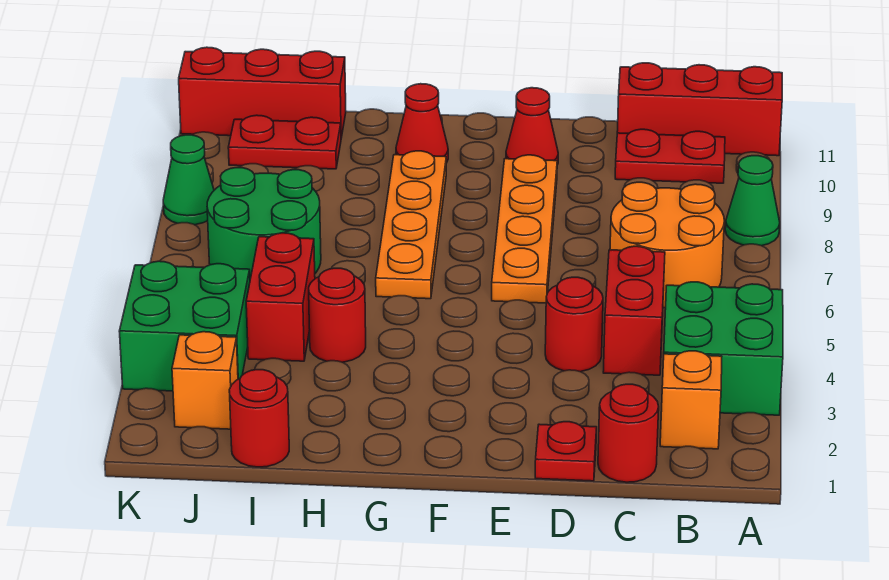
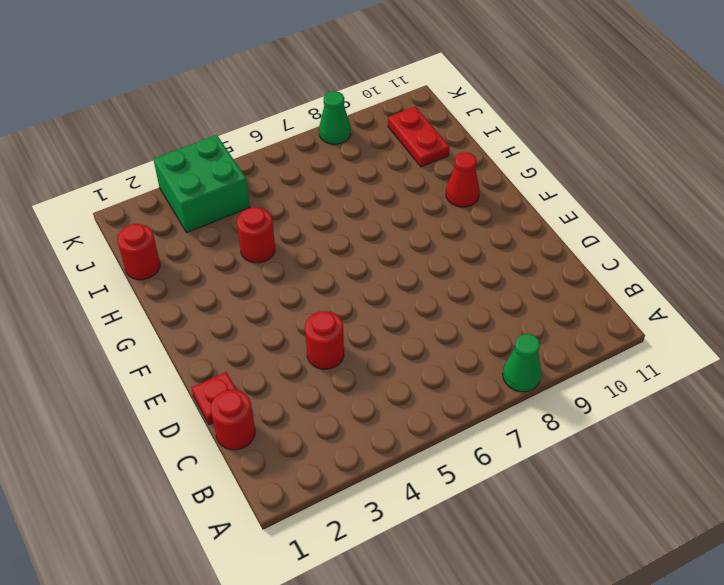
none -> green brick A3:B4 level 1
none -> red brick A11:C11 level 1
none -> orange brick B2 level 1

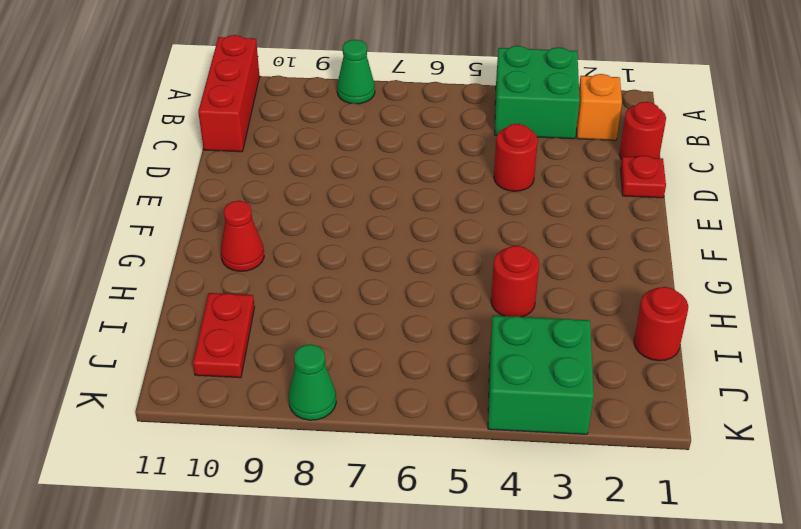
none -> orange round brick B6:C7 level 1
none -> red plate B10:C10 level 1
none -> red brick C4:C5 level 1

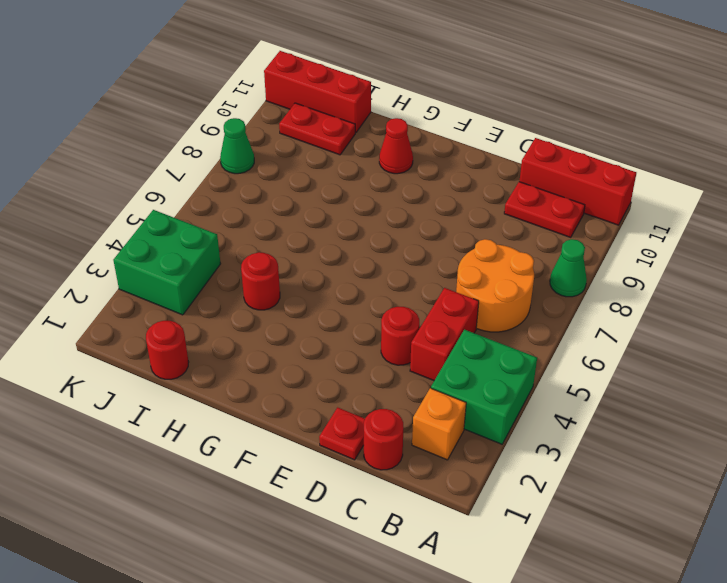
none -> orange plate E6:E9 level 1
none -> red cone E10 level 1
none -> orange plate G6:G9 level 1

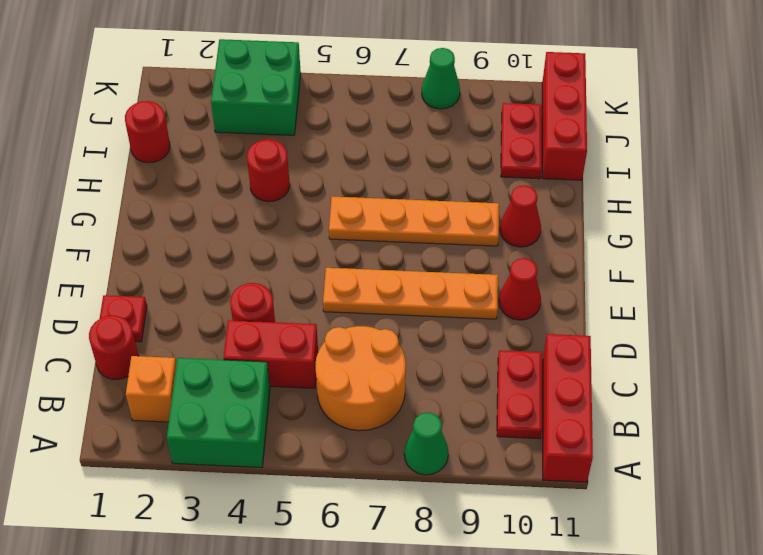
none -> red brick I4:I5 level 1
none -> green round brick I6:J7 level 1
none -> orange brick J2 level 1

